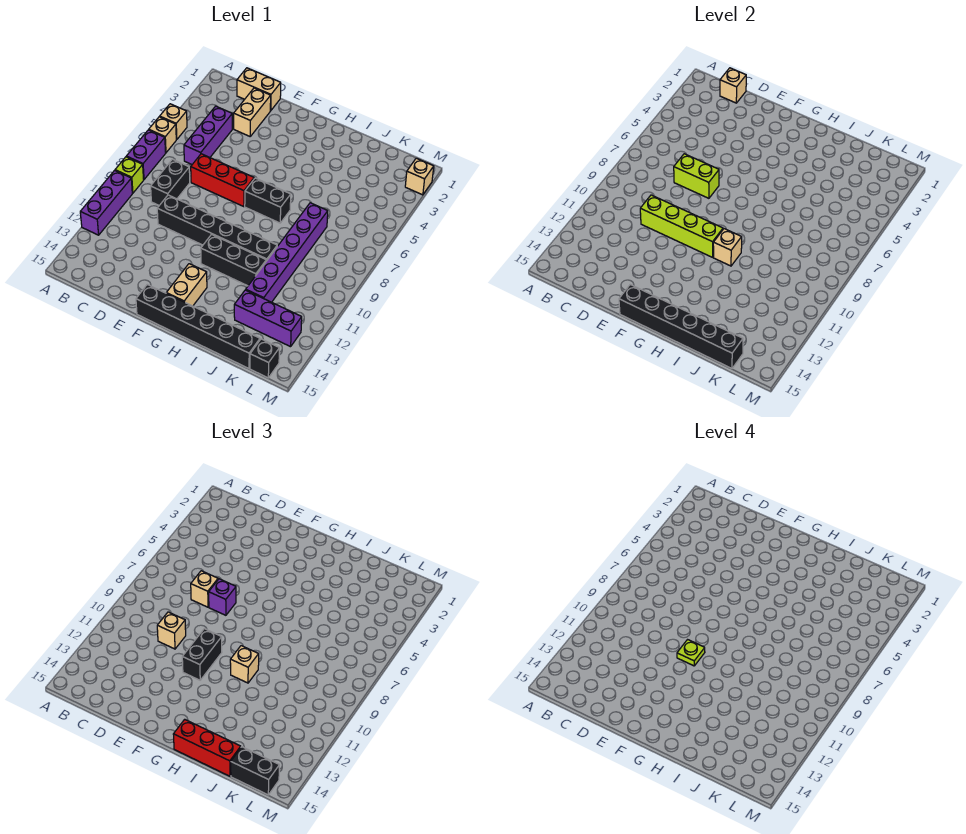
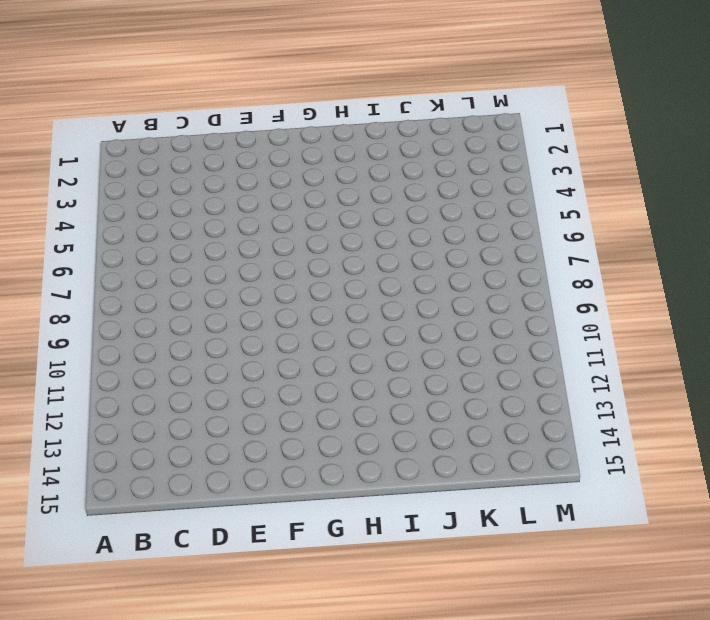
none -> tan brick A5 level 1
none -> tan brick A6 level 1
none -> purple brick A7:A8 level 1
none -> lime brick A9 level 1

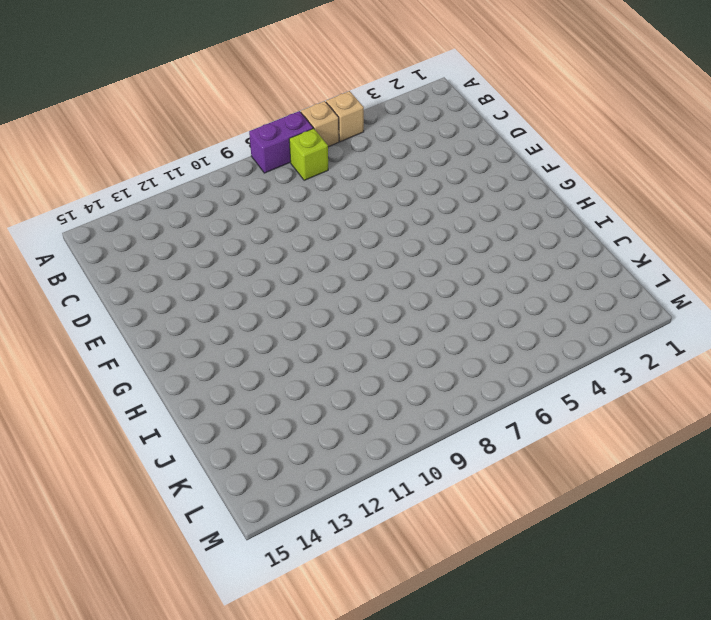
lime brick B7 level 1 -> lime brick A9 level 1
none -> purple brick A10:A12 level 1
none -> tan brick C1:D1 level 1
none -> purple brick C4:C6 level 1
none -> black brick C8:C9 level 1

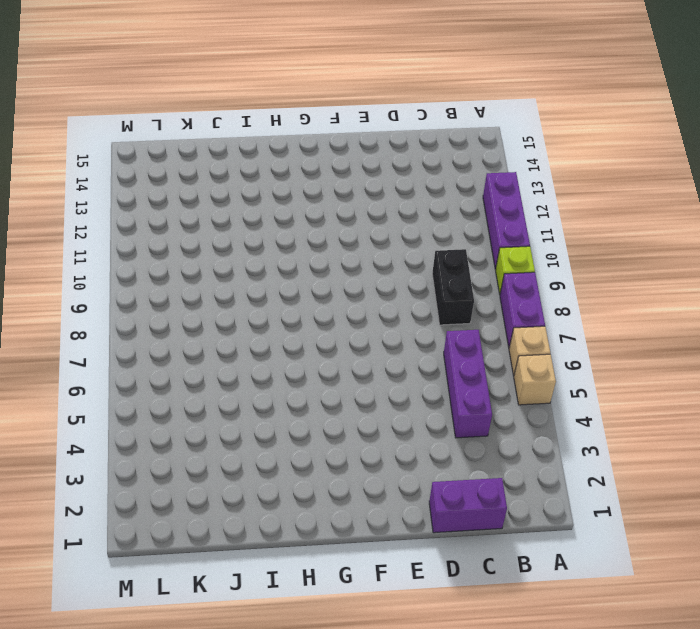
purple brick C1:D1 level 1 -> tan brick C1:D1 level 1
none -> tan brick D2:D3 level 1
none -> red brick D7:F7 level 1
none -> black brick D10:I10 level 1
none -> black brick F15:K15 level 1

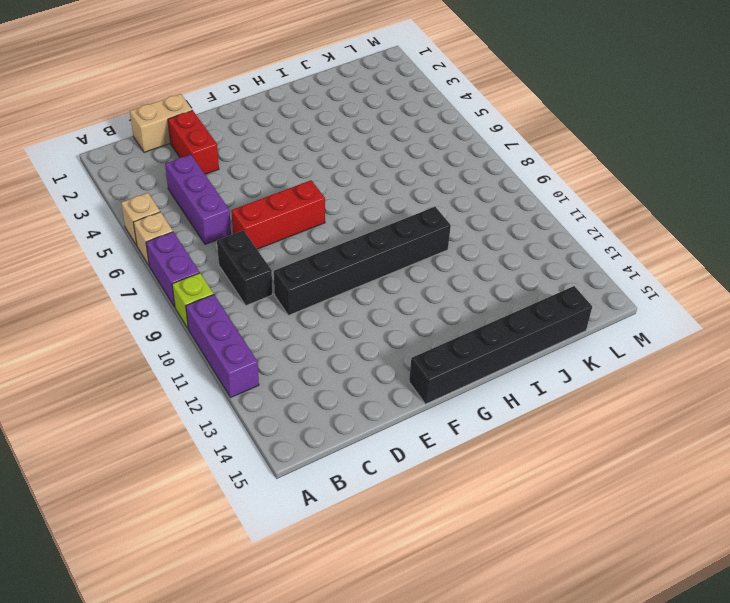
red brick D2:D3 level 1 -> tan brick D2:D3 level 1
none -> black brick G7:H7 level 1
none -> black brick G11:I11 level 1
none -> tan brick G13:G14 level 1
none -> purple brick J7:J12 level 1

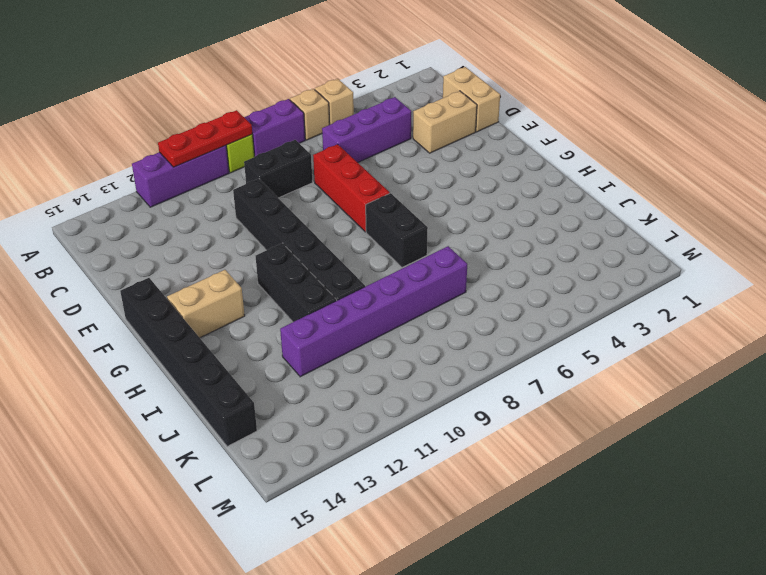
red plate A9:A11 level 2 -> none
none -> purple brick J13:L13 level 1
none -> black brick L15 level 1
none -> tan brick M2 level 1
none -> tan brick C1 level 2

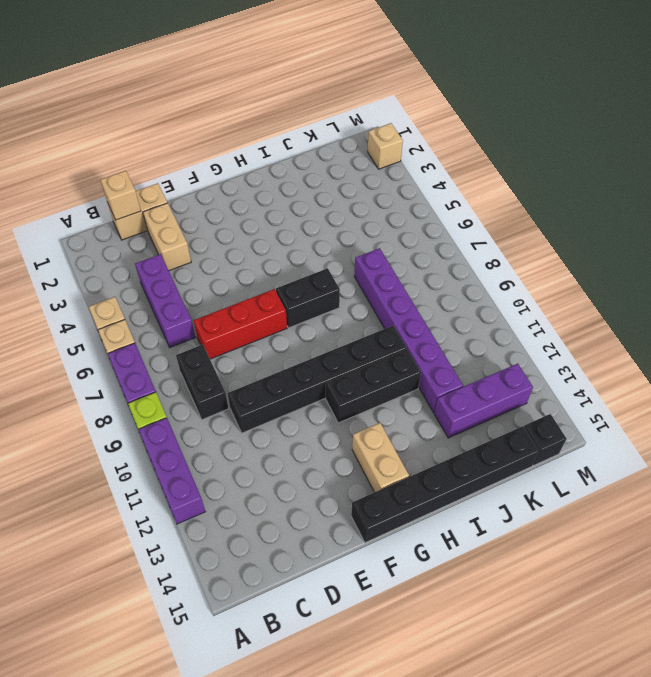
none -> lime brick D7:E7 level 2
none -> lime brick D10:G10 level 2
none -> black brick F15:K15 level 2
none -> tan brick H10 level 2

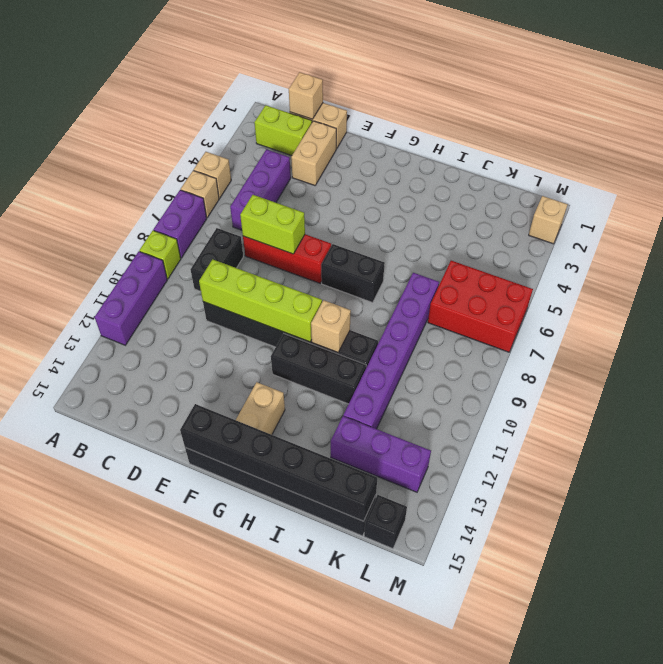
lime brick B2:C2 level 1 -> none
red brick K6:M7 level 1 -> none
none -> tan brick D7 level 3
none -> tan brick D10 level 3
none -> purple brick E7 level 3
none -> black brick F10:F11 level 3

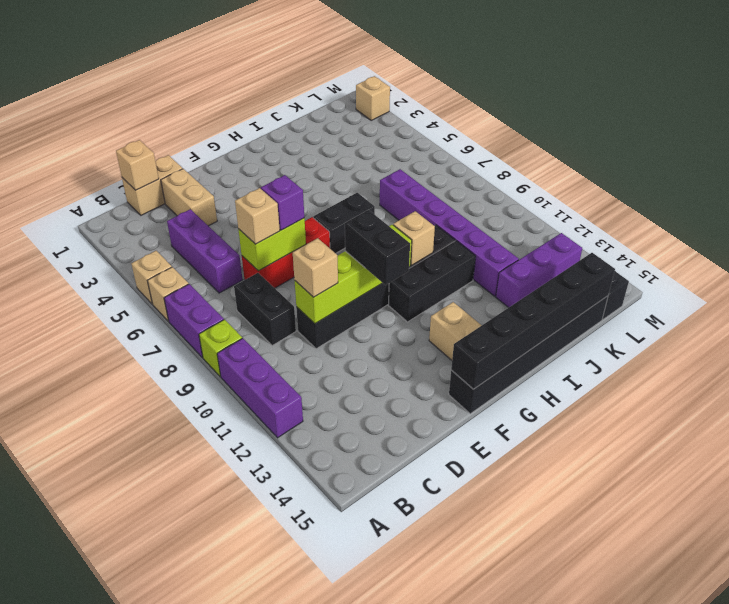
none -> tan brick H10 level 3
none -> red brick H15:J15 level 3
none -> black brick K15:L15 level 3
none -> lime plate F10 level 4

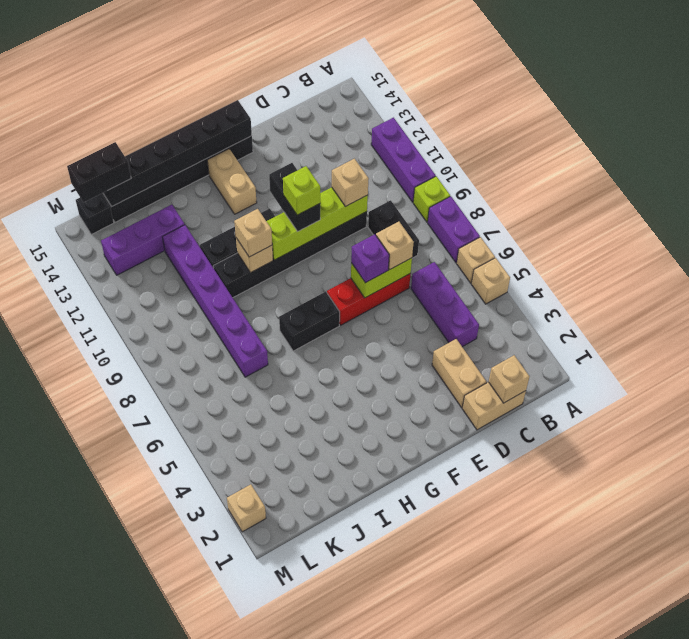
lime brick F10 level 4 -> lime plate F10 level 4
none -> red brick H15:J15 level 3

